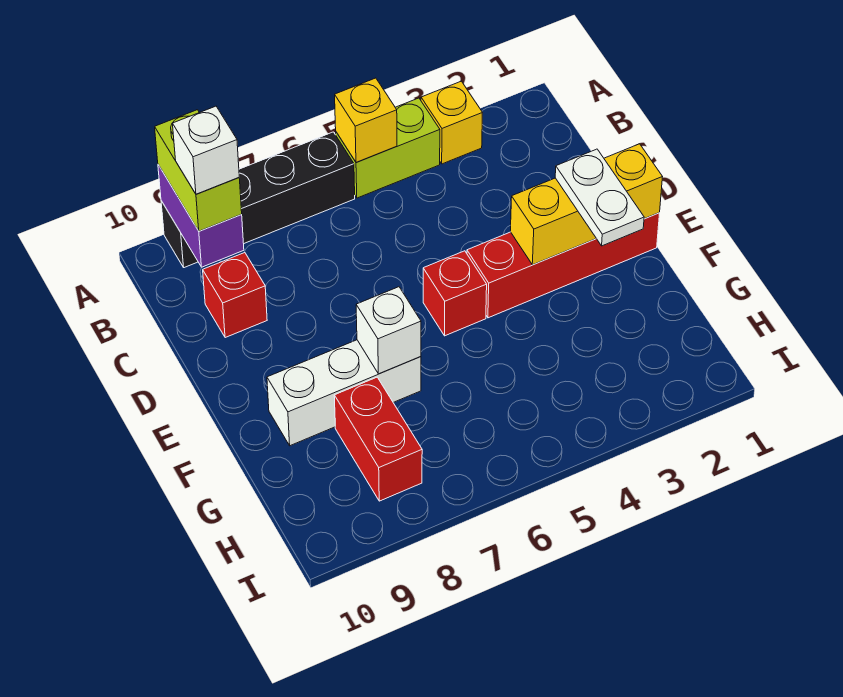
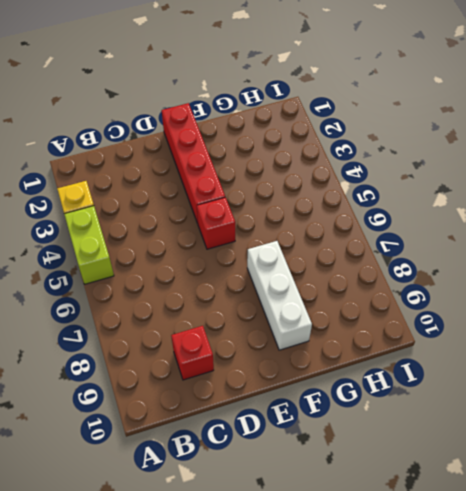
none -> black brick A6:A9 level 1
none -> red brick G8:H8 level 1
none -> yellow brick A5 level 2

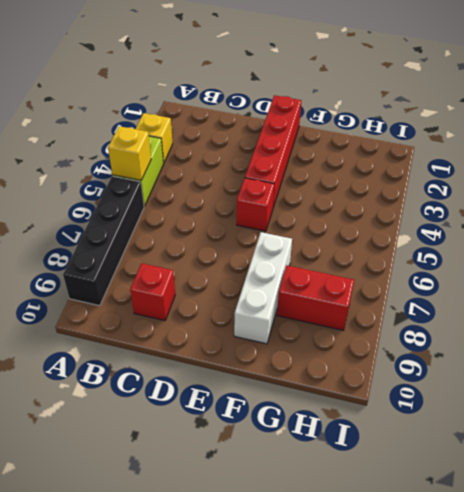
none -> purple brick A9:B9 level 2
none -> yellow brick E1:E3 level 2
none -> white brick F7 level 2

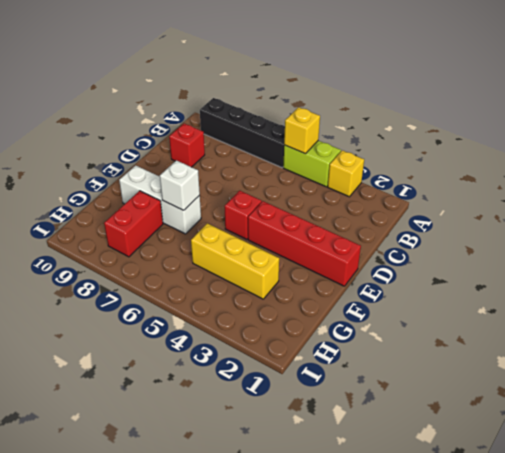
yellow brick G3:G5 level 1 -> yellow brick E1:E3 level 2
none -> purple brick A9:B9 level 2
none -> lime brick A9:B9 level 3
none -> white plate E2:F2 level 3

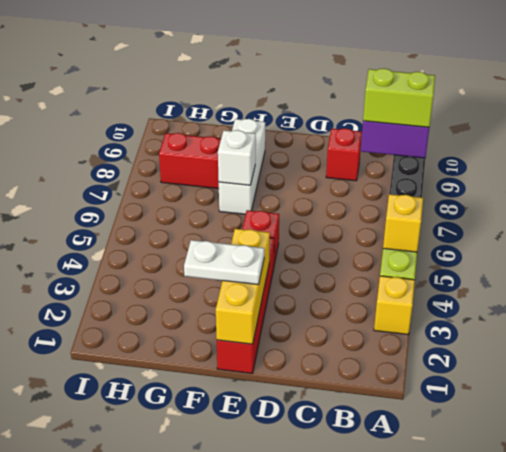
none -> white brick B9 level 4

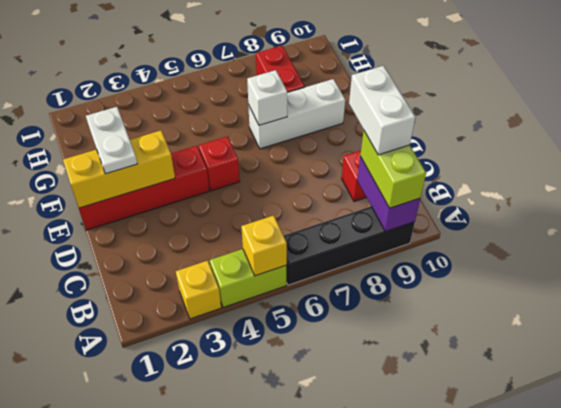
white brick B9:C9 level 4 -> white brick B9 level 4

